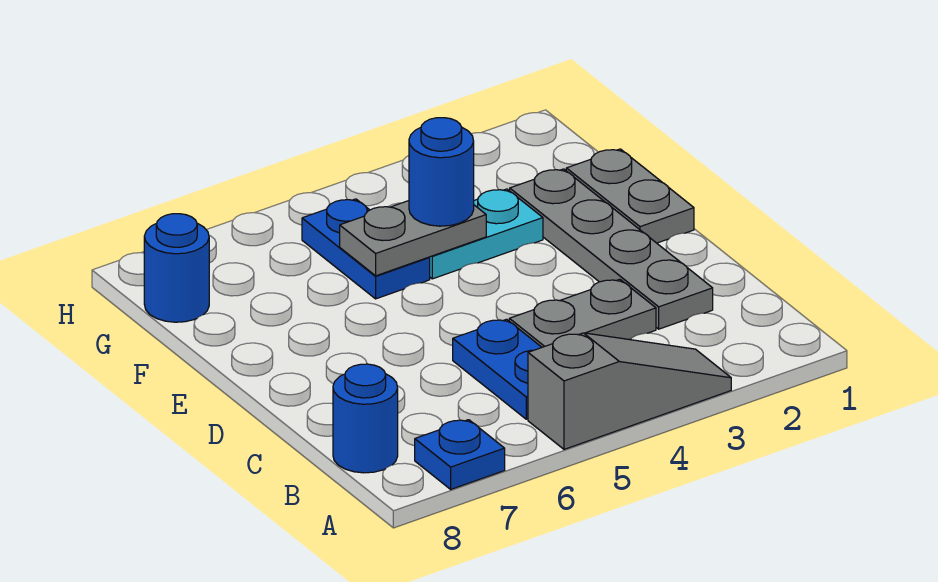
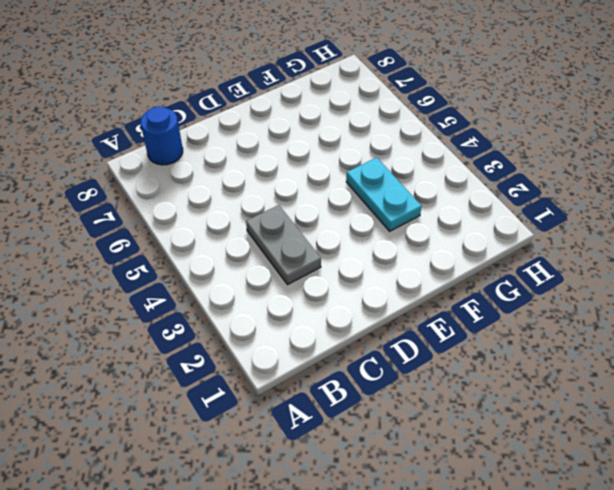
none -> grey slope A3:A5 level 1 top 5
none -> blue plate A7 level 1
none -> blue plate B5:C5 level 1

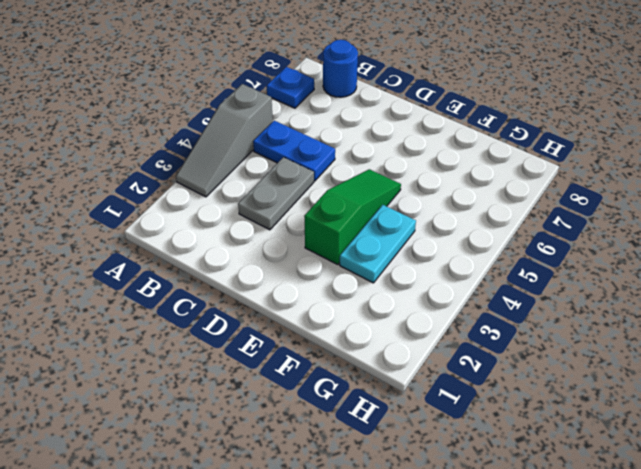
green slope E3:E5 level 1 top 3 -> none
none -> grey plate C2:F2 level 1
none -> grey plate E1:F1 level 1
none -> blue plate F5:G5 level 1

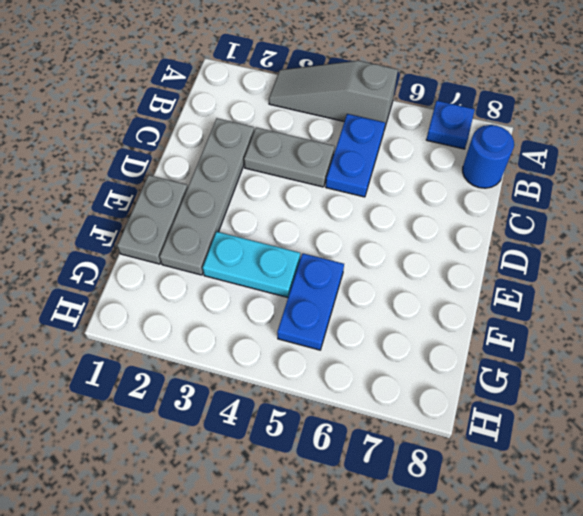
none -> blue round brick G8 level 1
none -> grey plate F4:F5 level 2
none -> blue round brick F4 level 3

